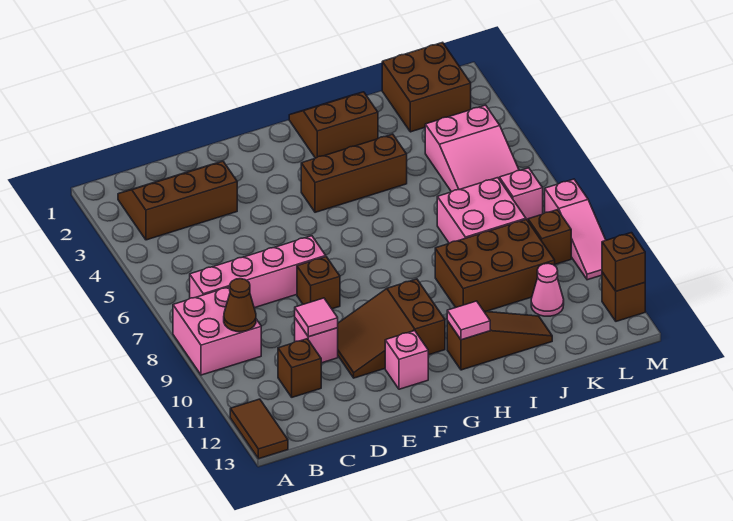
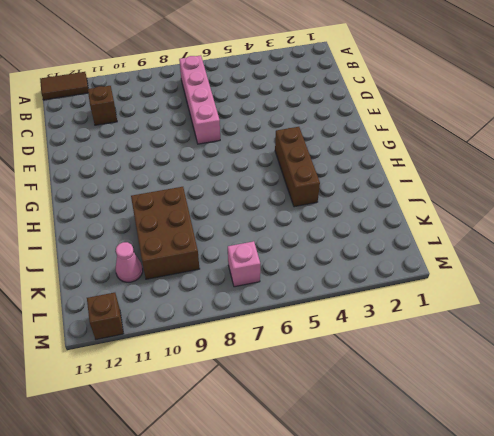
none -> pink brick A8:B9 level 1
none -> brown slope B2:D3 level 1 top 3
none -> pink brick D10 level 1

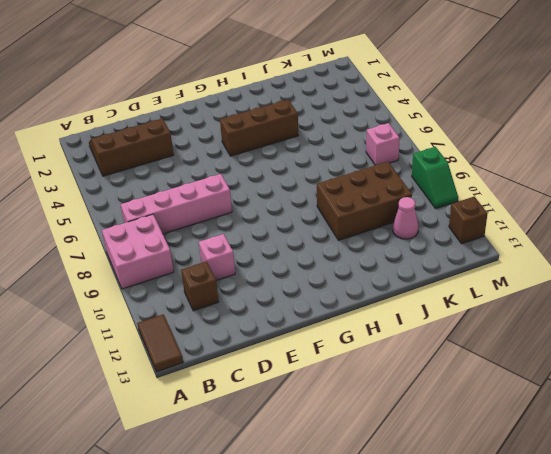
green slope M9:M10 level 1 top 9 -> pink slope M8:M10 level 1 top 8
none -> brown brick E8 level 1
none -> brown slope E10:G11 level 1 top G
none -> pink brick F12 level 1

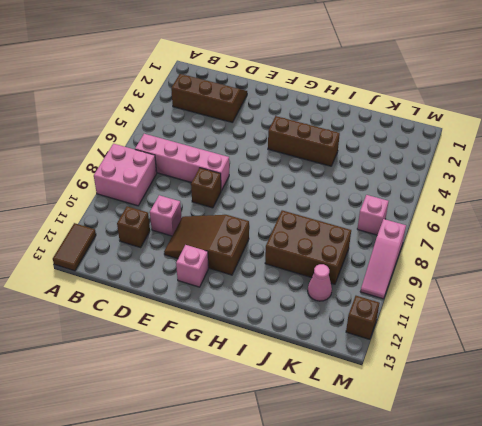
none -> brown slope H1:I2 level 1 top 2
none -> brown slope H12:J12 level 1 top H
none -> pink brick J7:K8 level 1

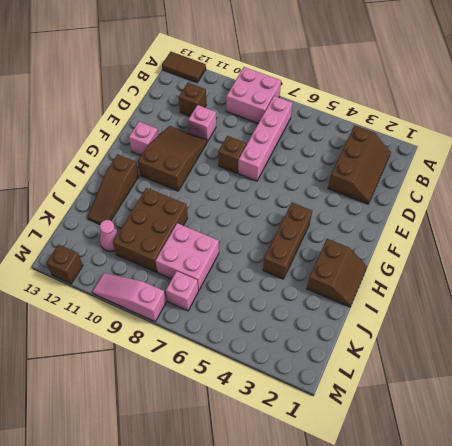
none -> brown brick K1:L2 level 1
none -> pink slope K4:L6 level 1 top 4
none -> brown brick L9 level 1

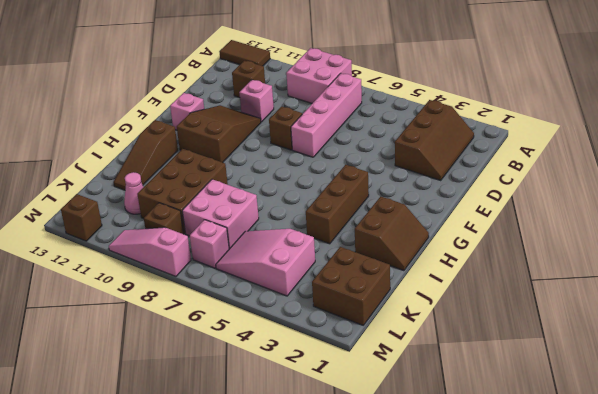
none -> brown cone B9 level 2
none -> pink tile D10 level 2
none -> pink tile H12 level 2

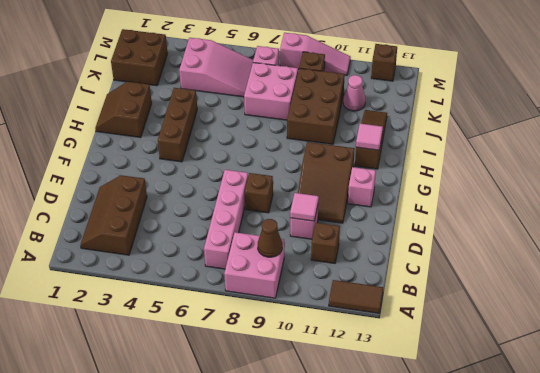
none -> brown brick M12 level 2

